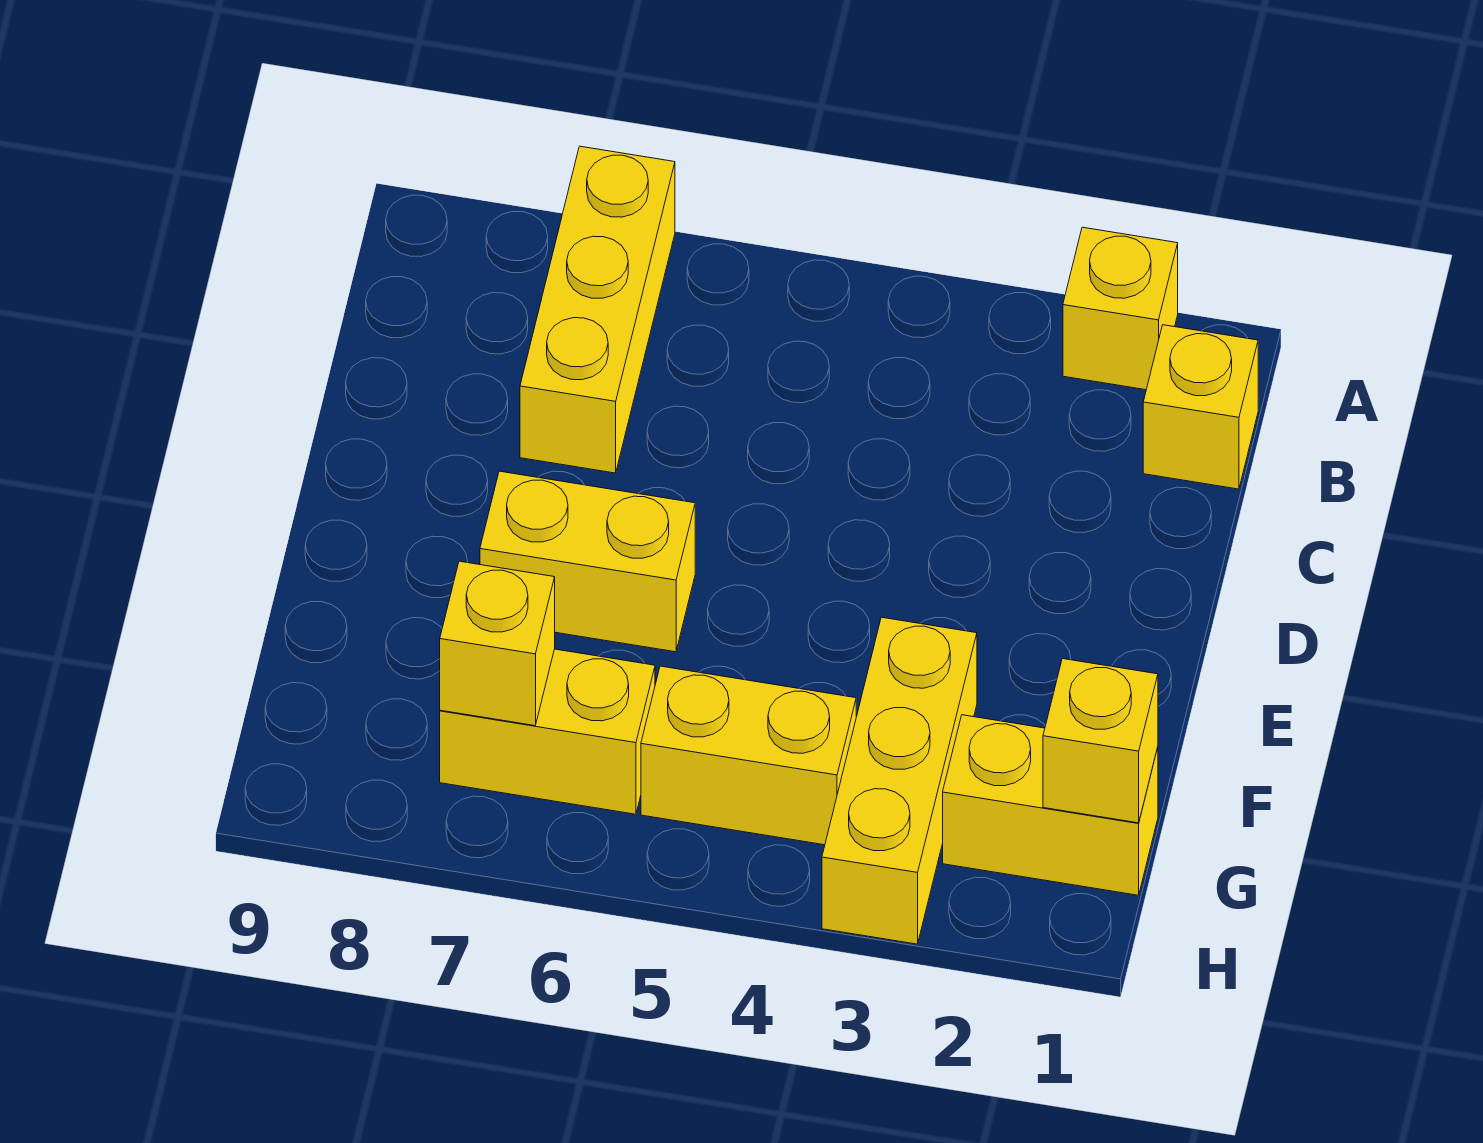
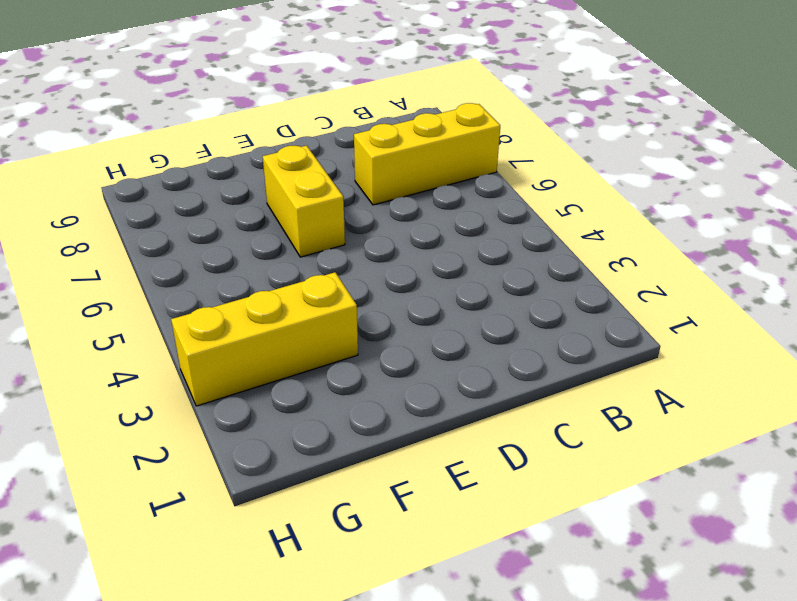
none -> yellow brick A2 level 1
none -> yellow brick B1 level 1

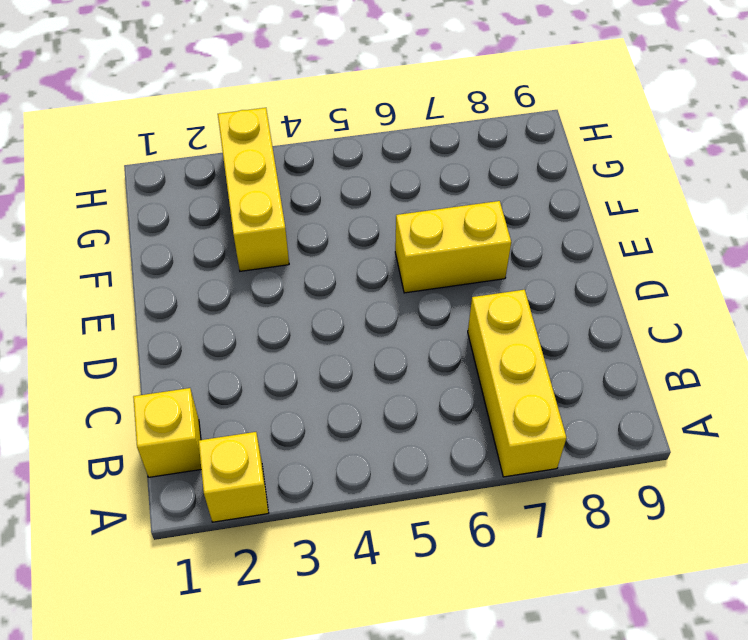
none -> yellow brick G1:G2 level 1
none -> yellow brick G4:G5 level 1

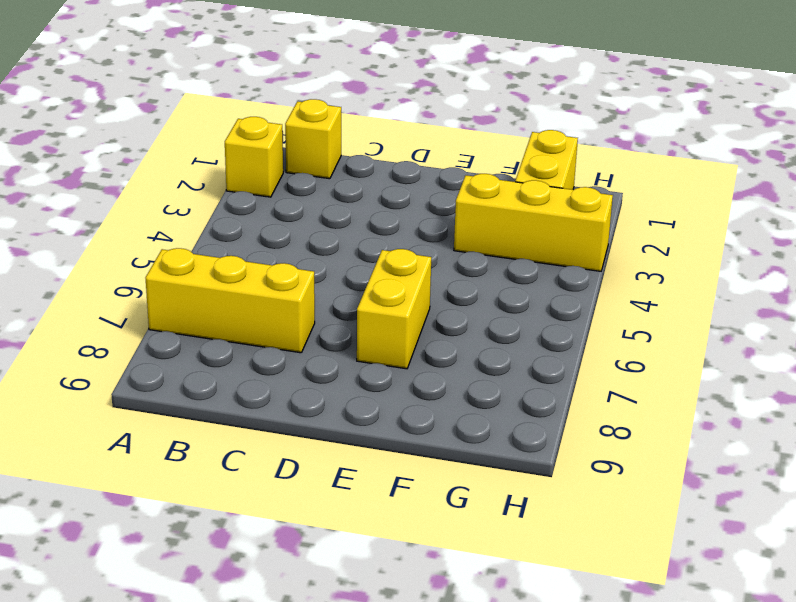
none -> yellow brick G4:G5 level 1
none -> yellow brick G6:G7 level 1

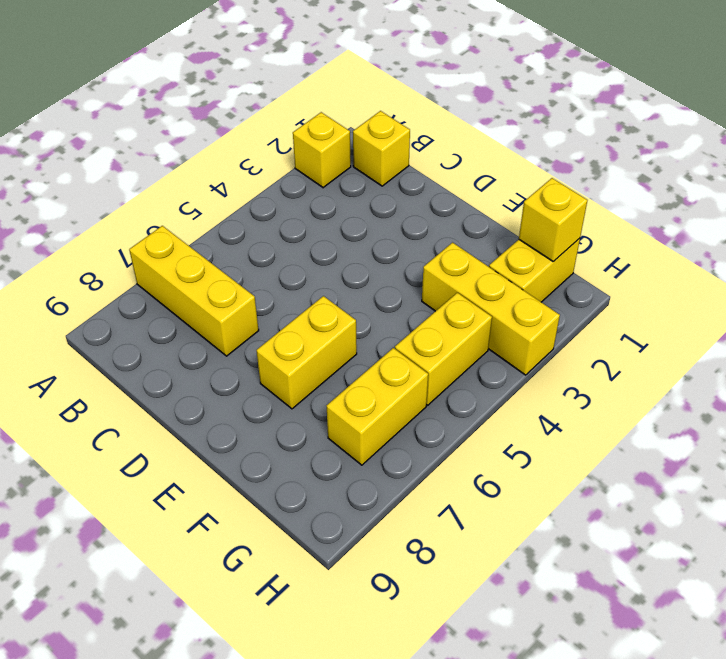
none -> yellow brick G7 level 2

